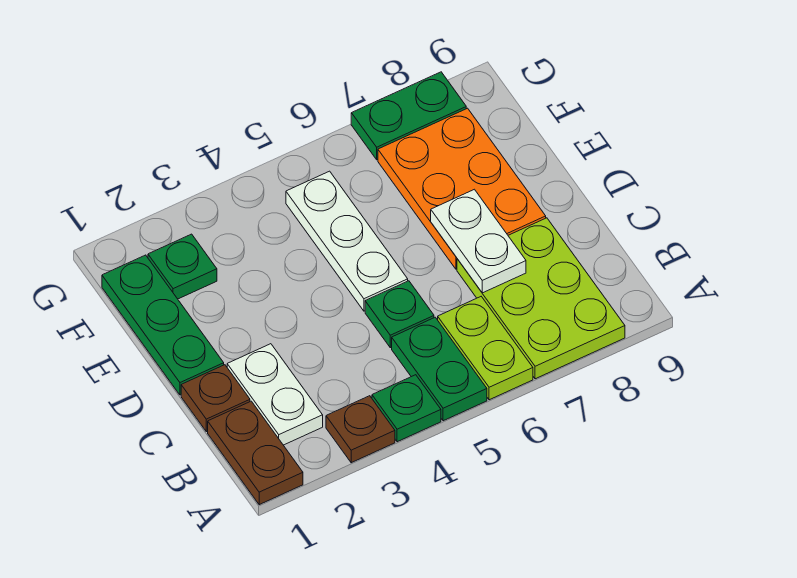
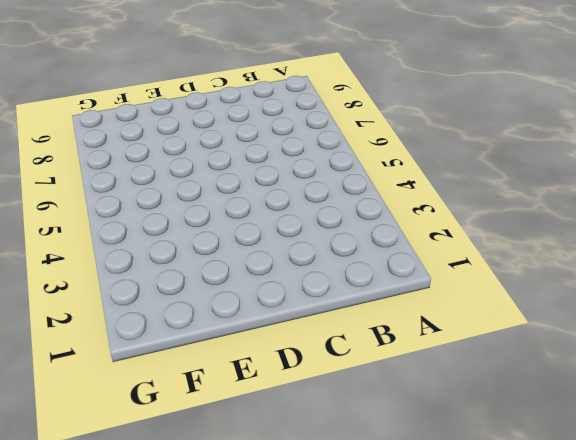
none -> brown plate A1:B1 level 1
none -> brown plate A3 level 1
none -> green plate A4 level 1

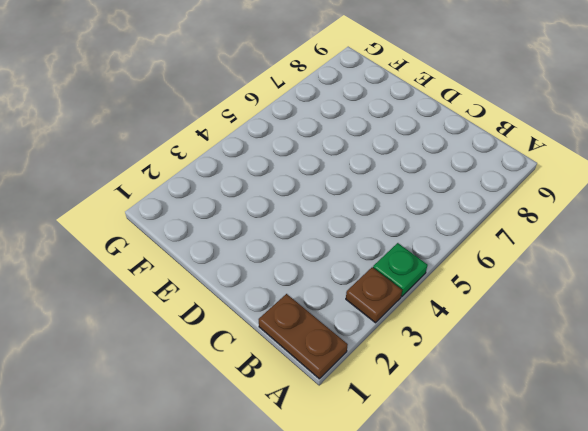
none -> green plate A5:B5 level 1
none -> lime plate A6:B6 level 1
none -> lime plate A7:C8 level 1

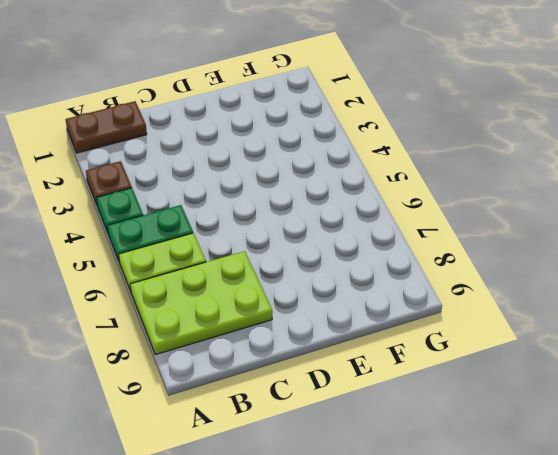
none -> white plate B2:C2 level 1
none -> brown plate C1 level 1
none -> green plate C5 level 1

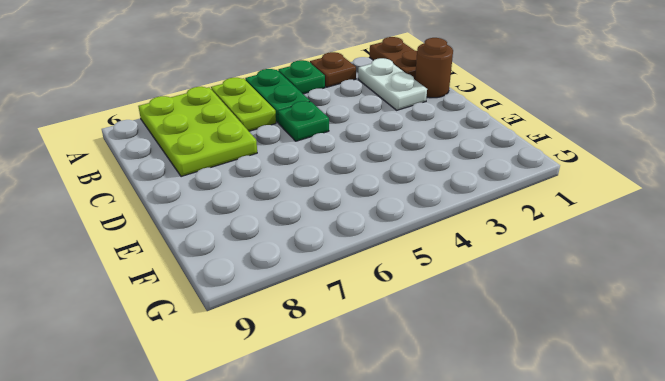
brown round brick C1 level 1 -> brown plate C1 level 1
none -> green plate D1:F1 level 1
none -> white plate D5:F5 level 1
none -> orange plate D7:F8 level 1

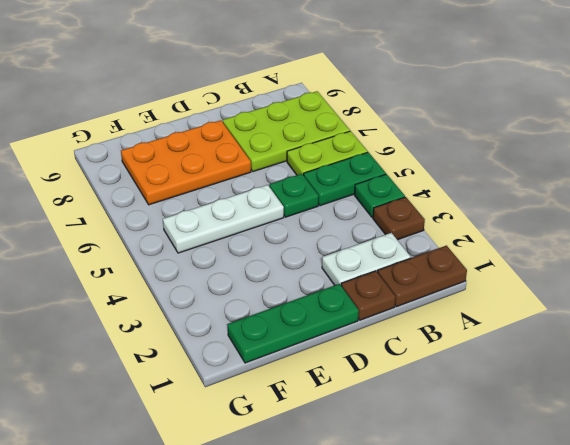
none -> green plate F2 level 1
none -> green plate G7:G8 level 1
none -> white plate C7:D7 level 2

